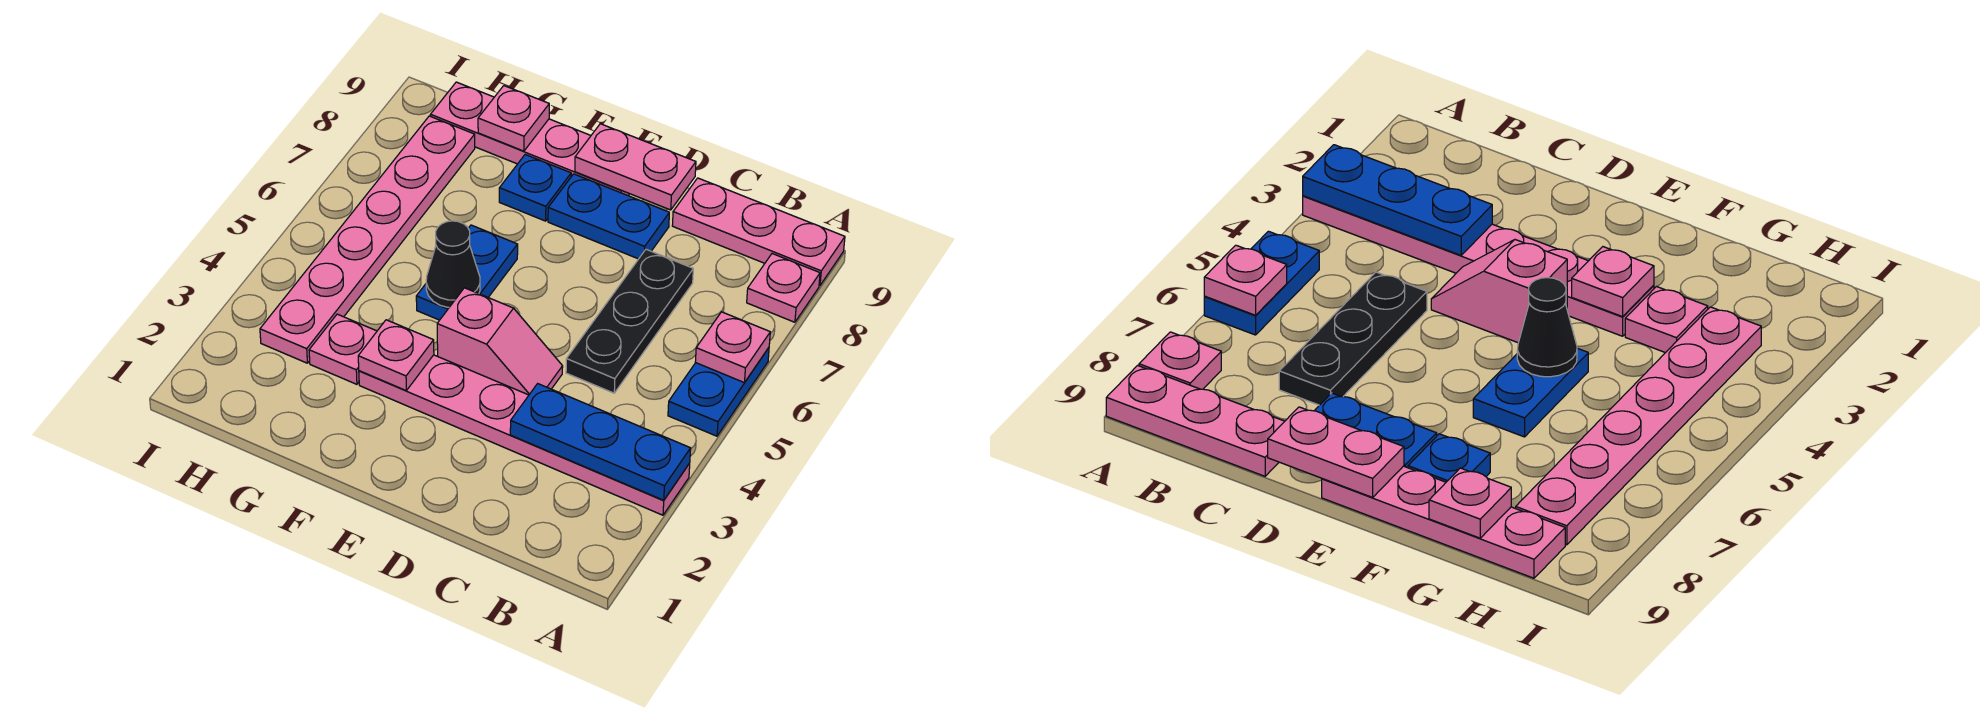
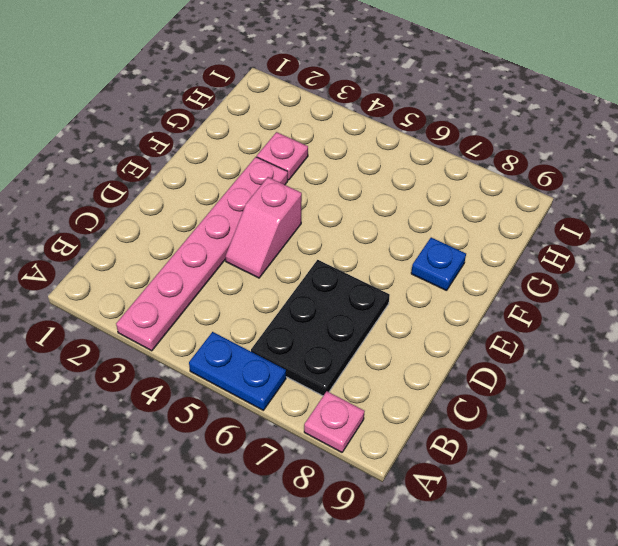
black plate B6:D7 level 1 -> black plate C5:C7 level 1
none -> pink plate A9:C9 level 1
none -> blue plate D8:E8 level 1
none -> pink plate E9:H9 level 1

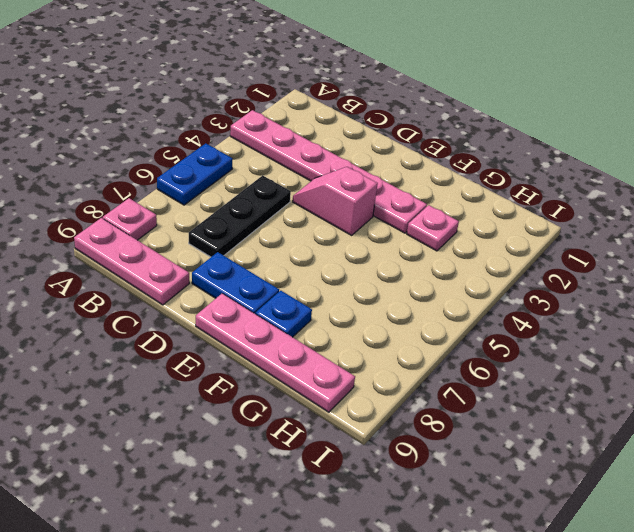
none -> blue plate F5:F6 level 1
none -> pink plate H3:H8 level 1
none -> blue plate A3:C3 level 2

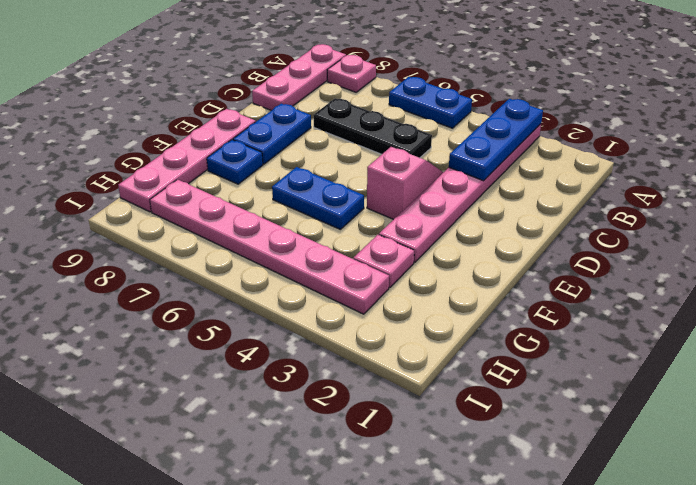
none -> pink plate A6 level 2
none -> pink plate D9:E9 level 2
none -> pink plate F3 level 2

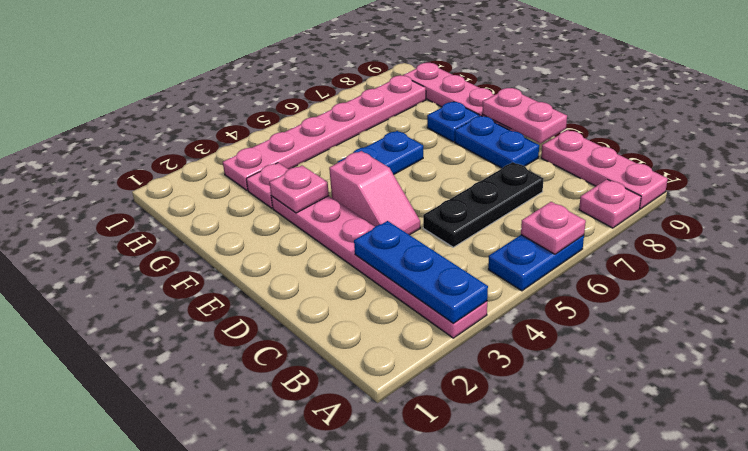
none -> black cone F5 level 2
none -> pink plate G9 level 2

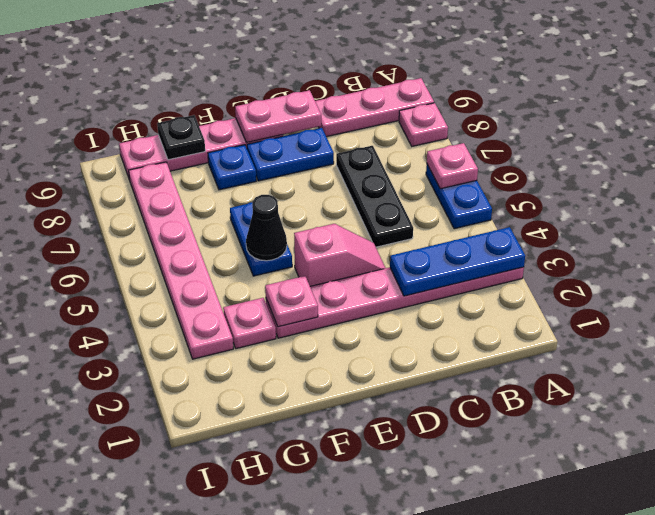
black plate G9 level 2 -> pink plate G9 level 2

